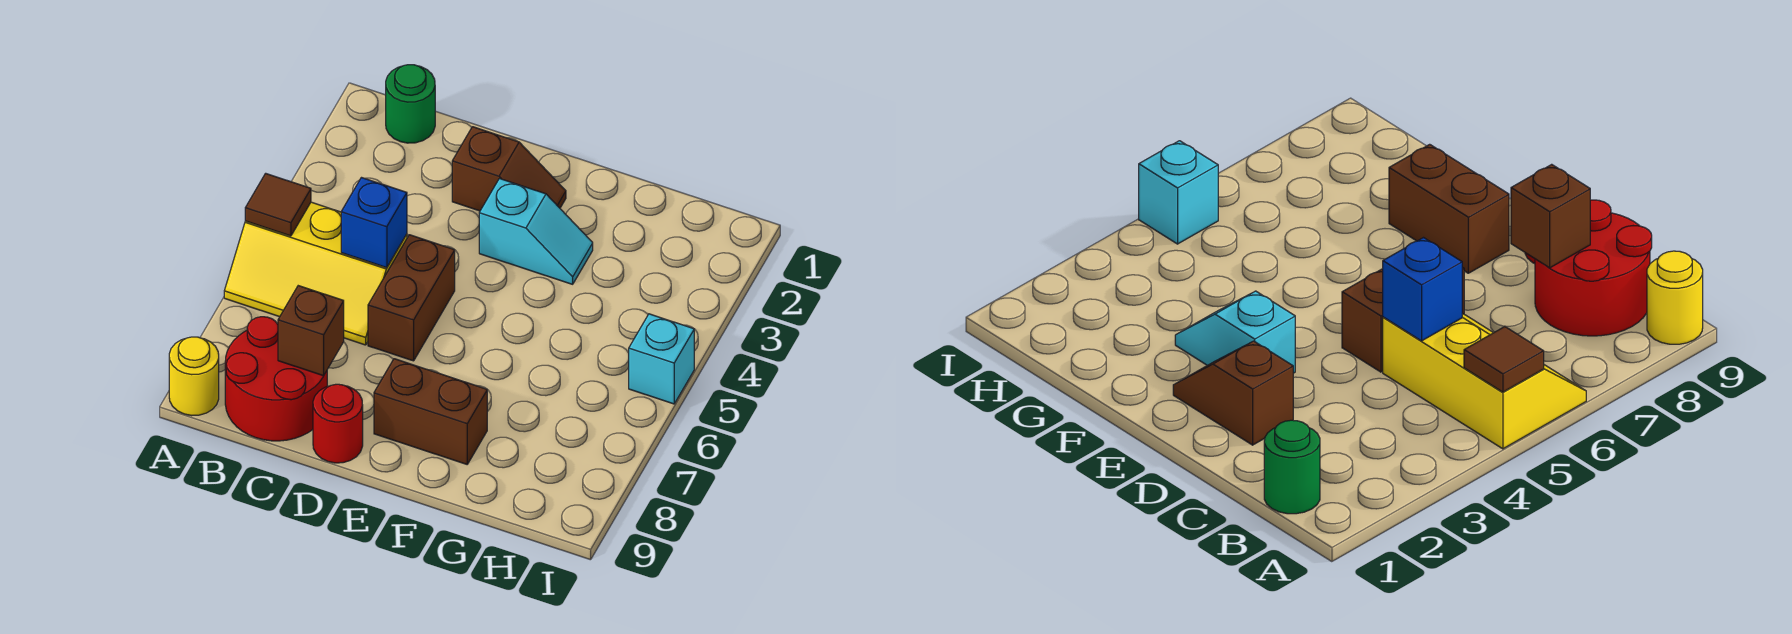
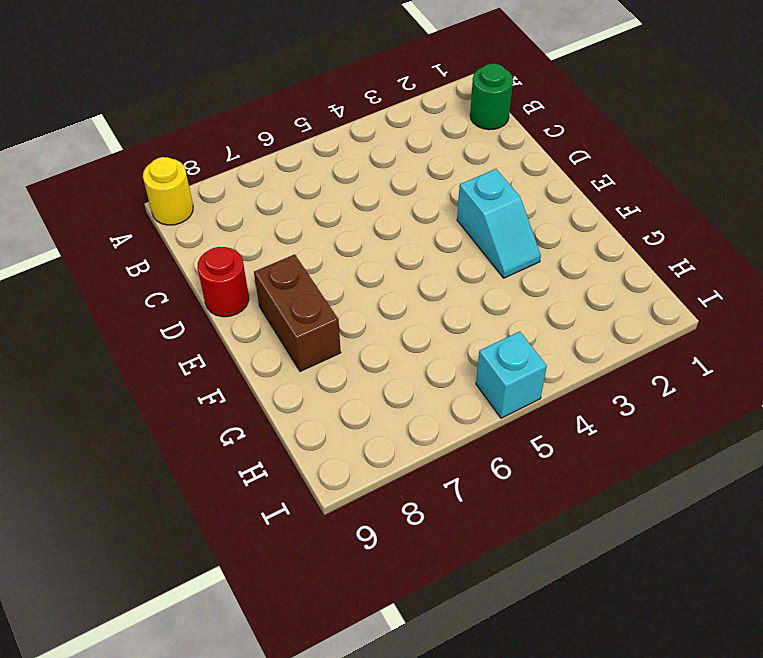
none -> yellow slope A5:C6 level 1 top 5
none -> red round brick B8:C9 level 1
none -> brown slope D2:E2 level 1 top D

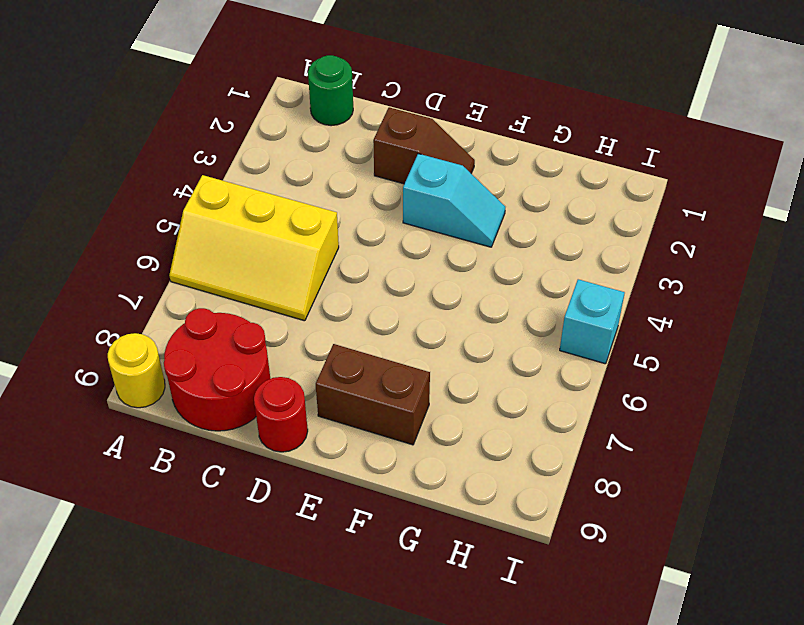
none -> brown brick D5:D6 level 1
none -> brown tile A5 level 2
none -> blue brick C5 level 2

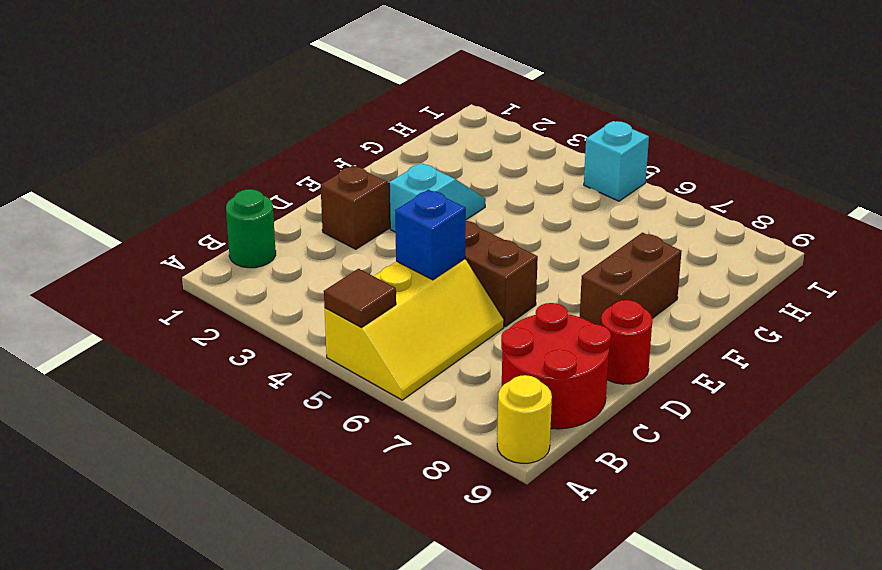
none -> brown brick C8 level 2

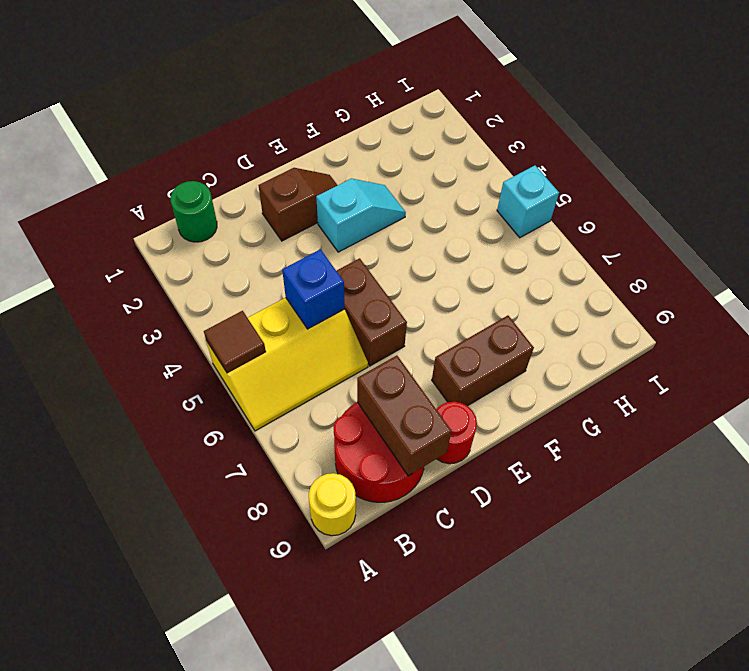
brown brick C8:C9 level 2 -> brown brick C8 level 2

